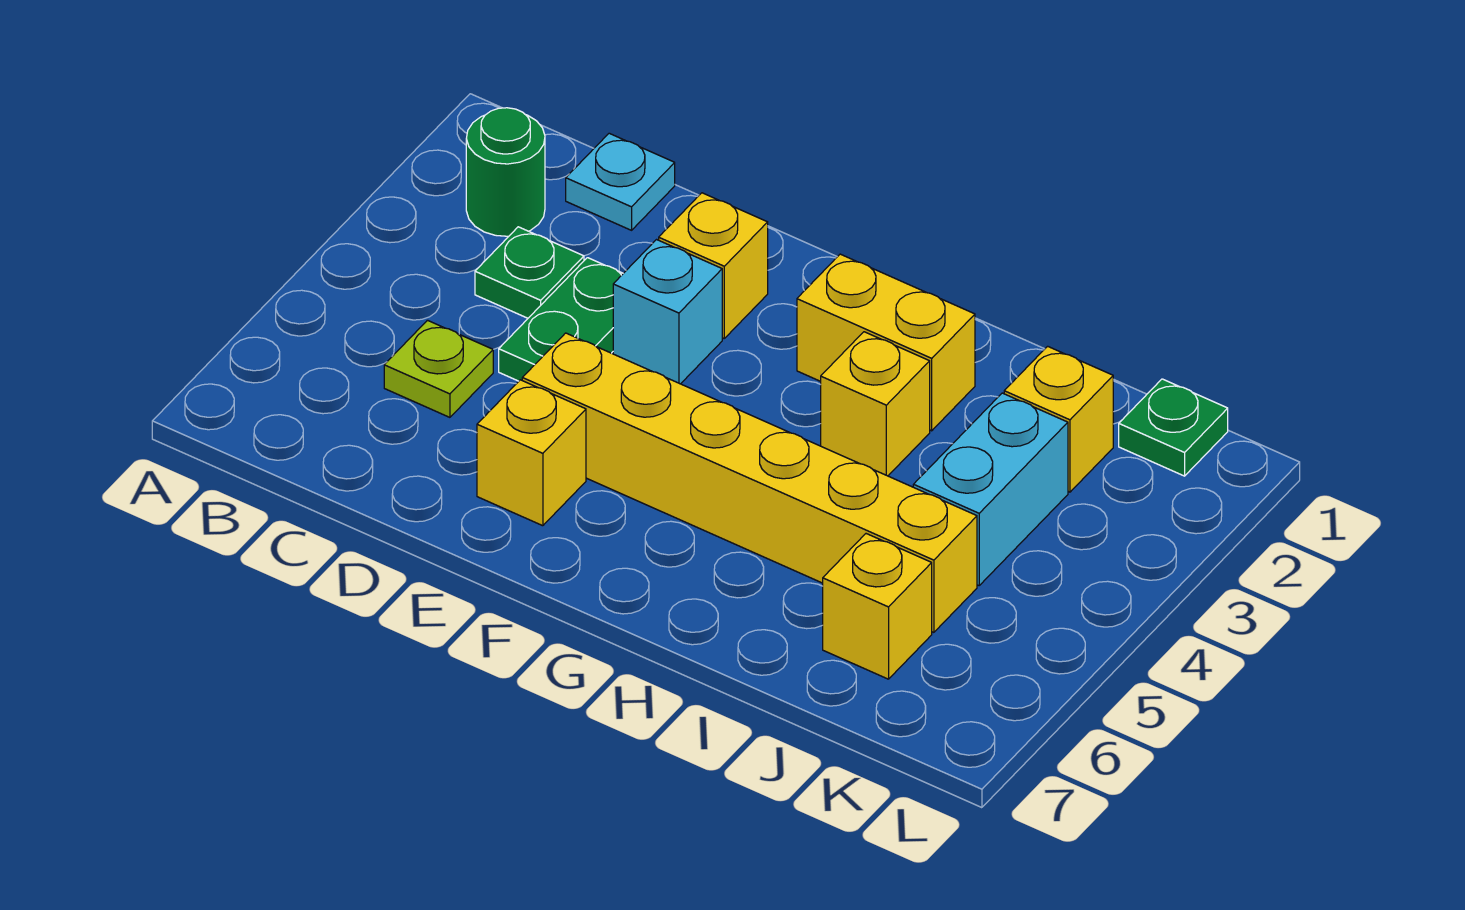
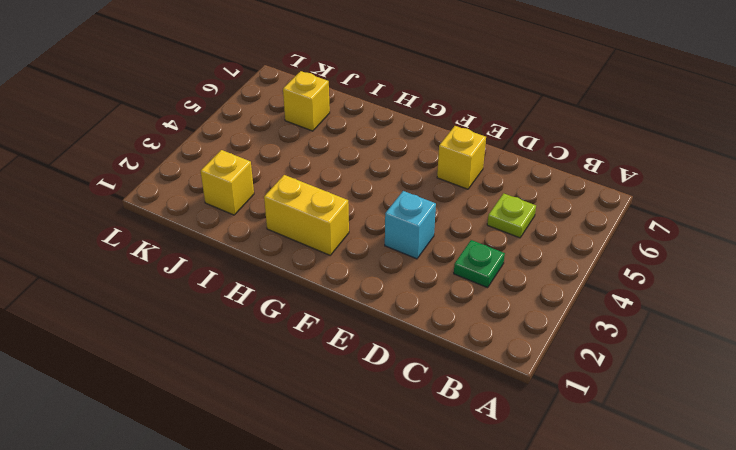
none -> green round brick B2 level 1
none -> cyan plate C1 level 1
none -> green plate D3:D4 level 1

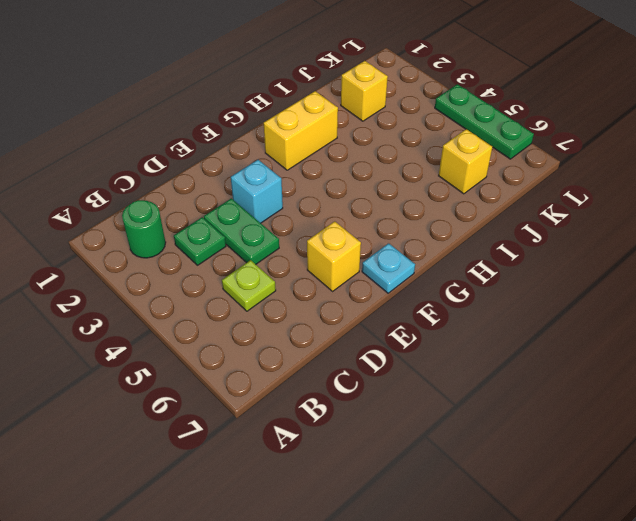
cyan plate F7 level 1 -> cyan plate C1 level 1
green plate L4:L6 level 1 -> none
none -> yellow brick E2 level 1
none -> yellow brick E5:J5 level 1
none -> yellow brick H3 level 1

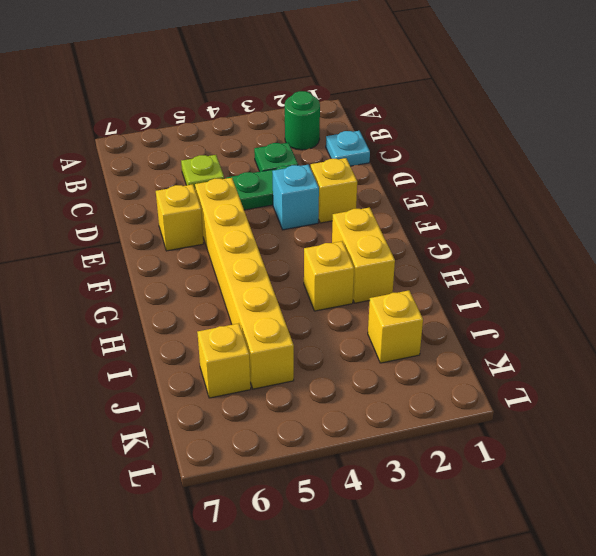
none -> cyan brick J3:J4 level 1
none -> green plate K1 level 1

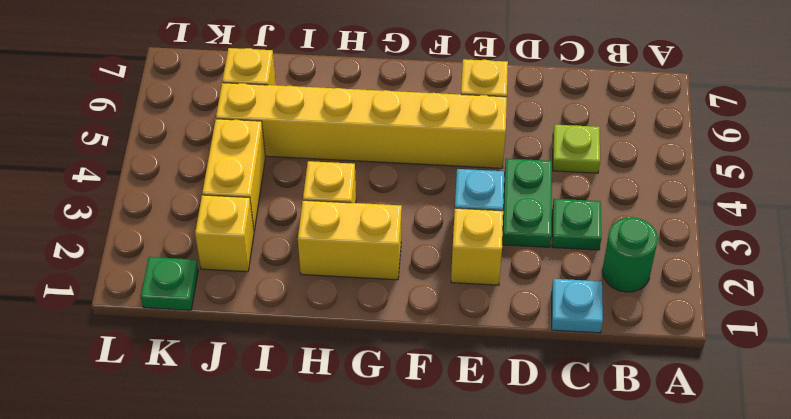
yellow brick J3:J4 level 1 -> cyan brick J3:J4 level 1

